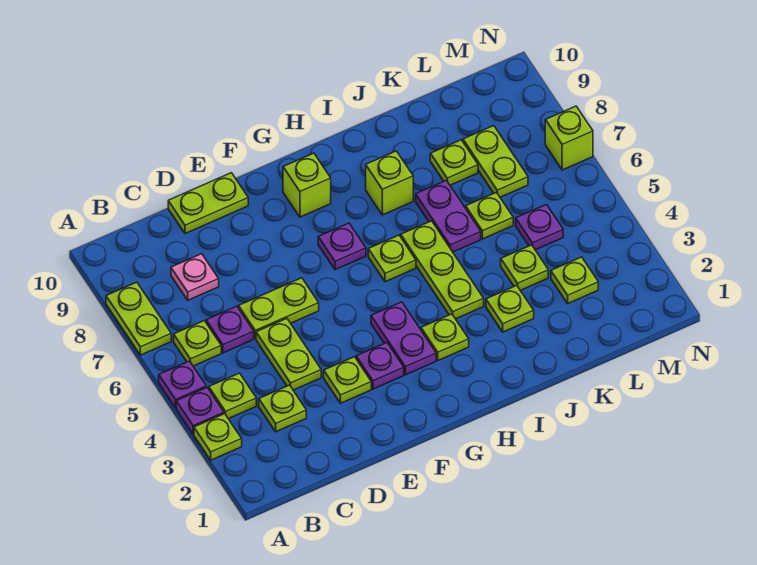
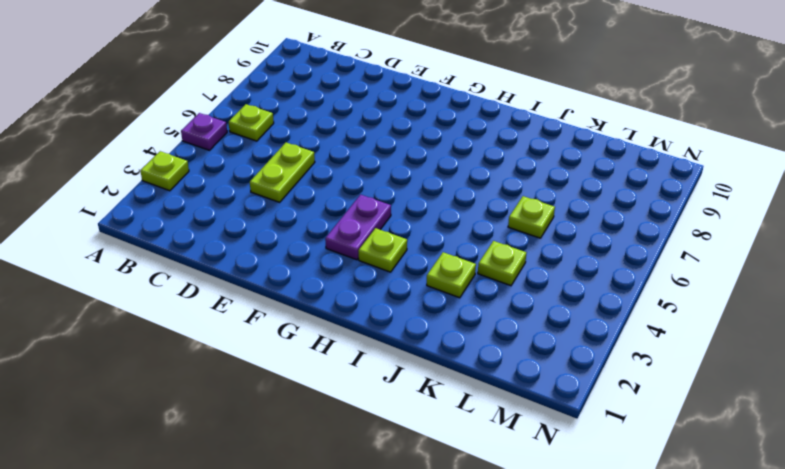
none -> purple plate A4 level 1
none -> lime plate A7:A8 level 1
none -> lime plate B4 level 1
none -> lime plate C3 level 1

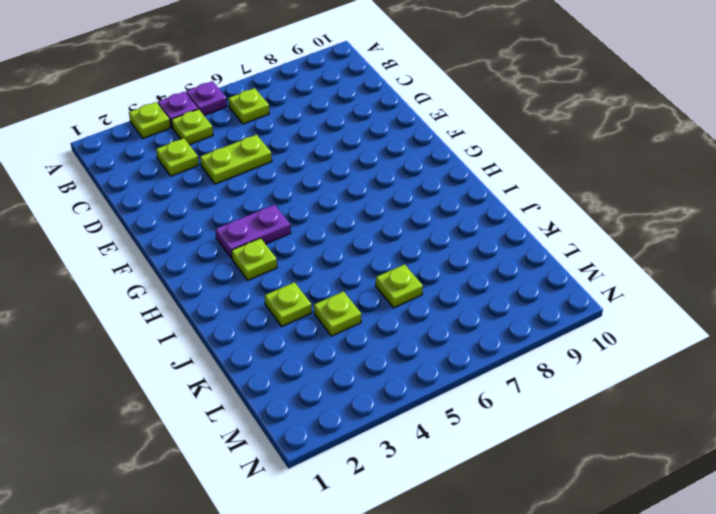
none -> lime plate A7:A8 level 1
none -> purple plate C6 level 1
none -> pink plate C8 level 1
none -> lime plate D6:E6 level 1

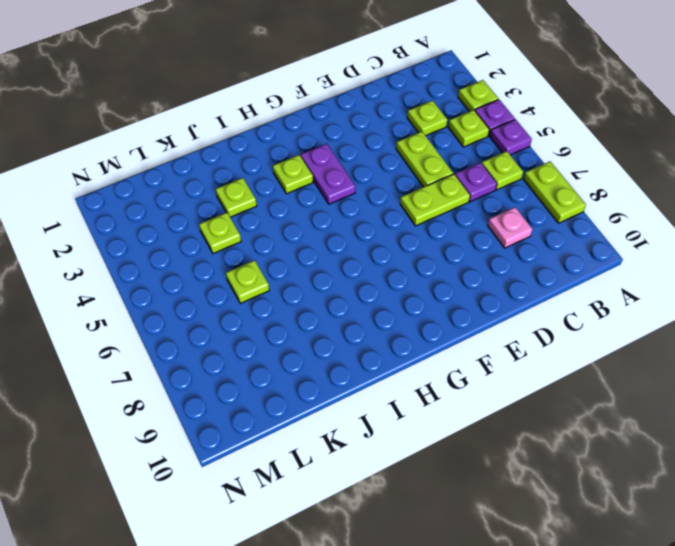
none -> lime plate D10:E10 level 1
none -> lime plate E3 level 1
none -> purple plate F3 level 1
none -> purple plate G7 level 1

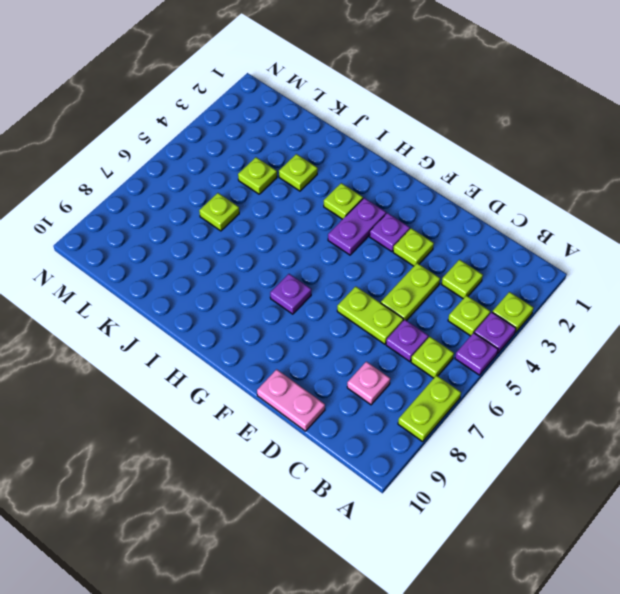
pink plate D10:E10 level 1 -> lime plate D10:E10 level 1
none -> lime brick G9 level 1
none -> lime plate H6 level 1
none -> lime plate I4:I6 level 1
none -> lime brick I8 level 1

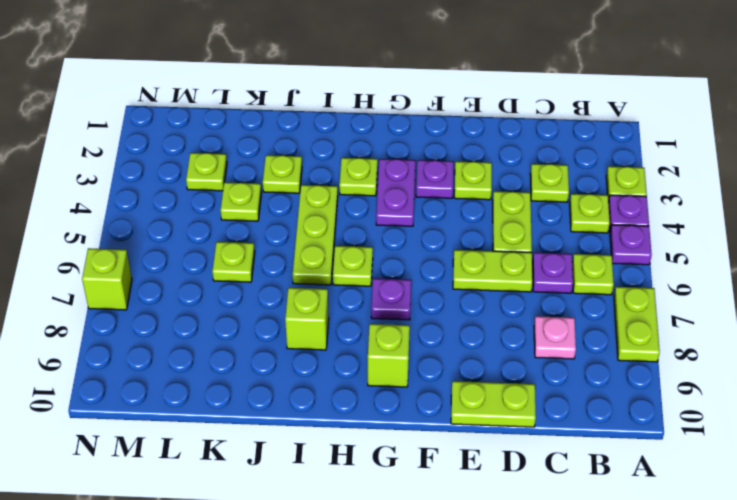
none -> purple plate J6:J7 level 1
none -> lime plate K8 level 1
none -> purple plate L5 level 1
none -> lime plate L7:L8 level 1

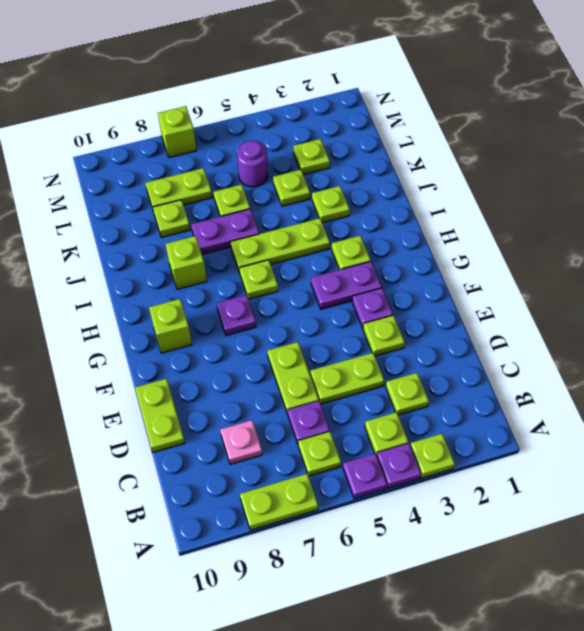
purple round brick L5 level 1 -> purple plate L5 level 1

